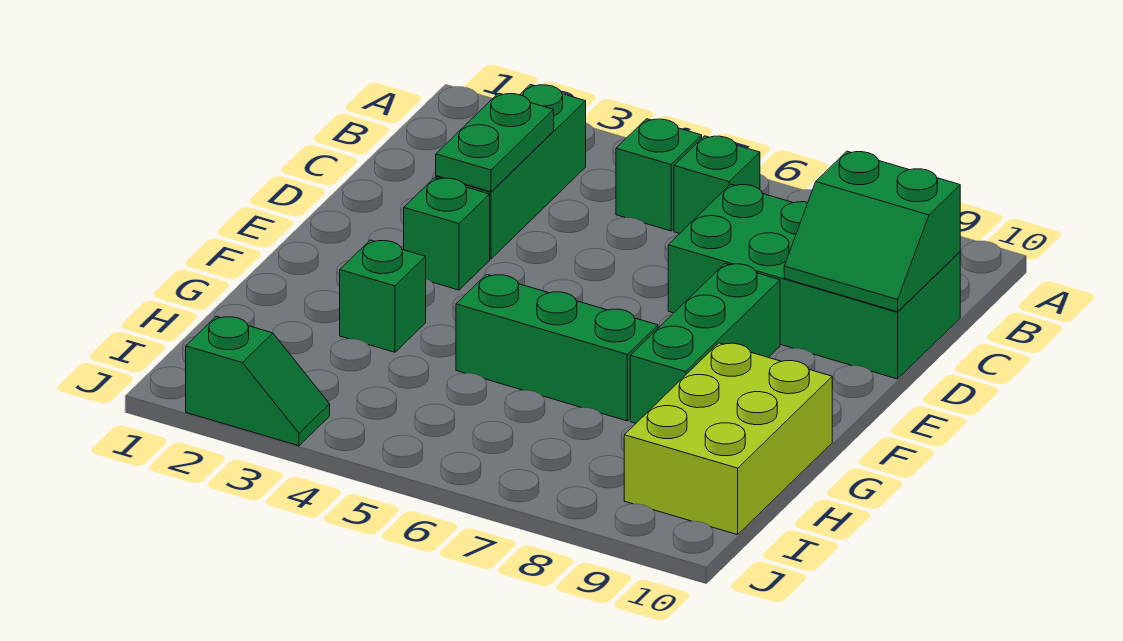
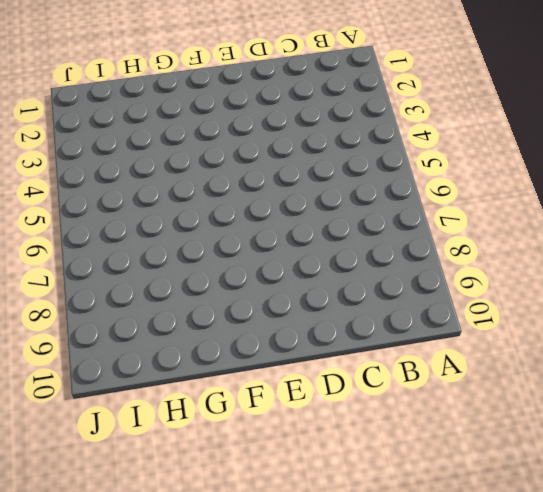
none -> green brick B3:D3 level 1
none -> green brick B5 level 1
none -> green brick B6 level 1

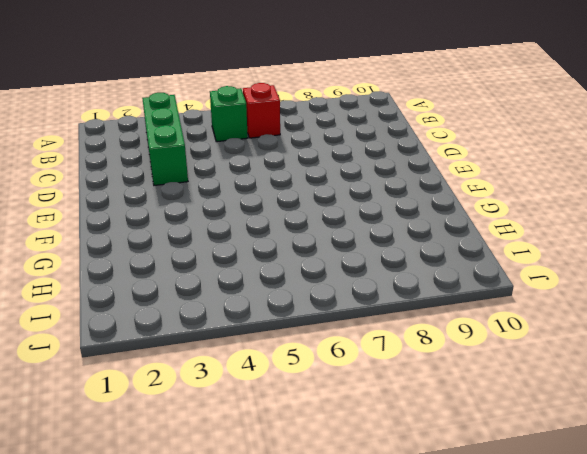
red brick B6 level 1 -> green brick B6 level 1
none -> green brick C7:D10 level 1
none -> green brick E3 level 1
none -> green brick E8:G8 level 1

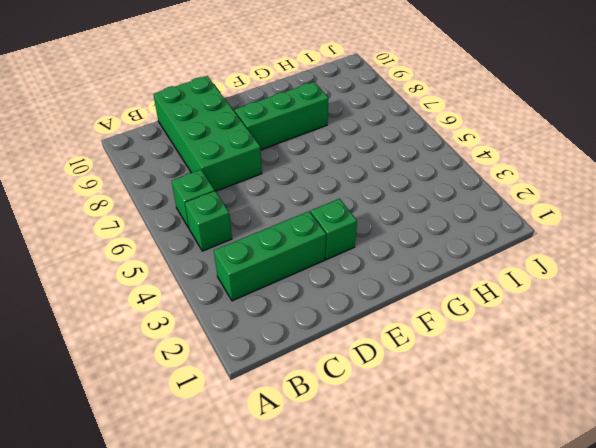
none -> green brick G3 level 1
none -> green brick G5:G7 level 1
none -> lime brick G9:I10 level 1

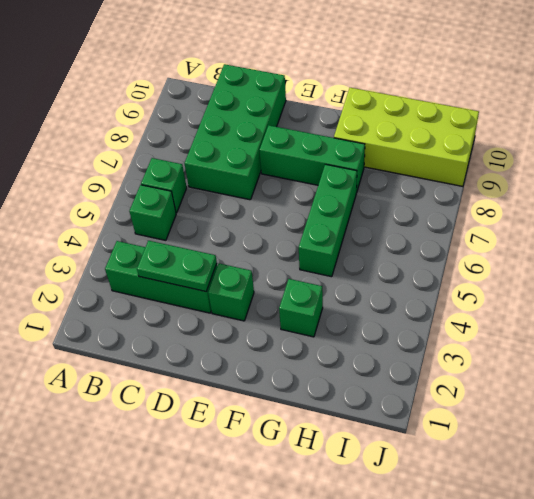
lime brick G9:J10 level 1 -> lime brick G9:I10 level 1
none -> green slope J2:J3 level 1 top 2
none -> green slope C9:D10 level 2 top C

